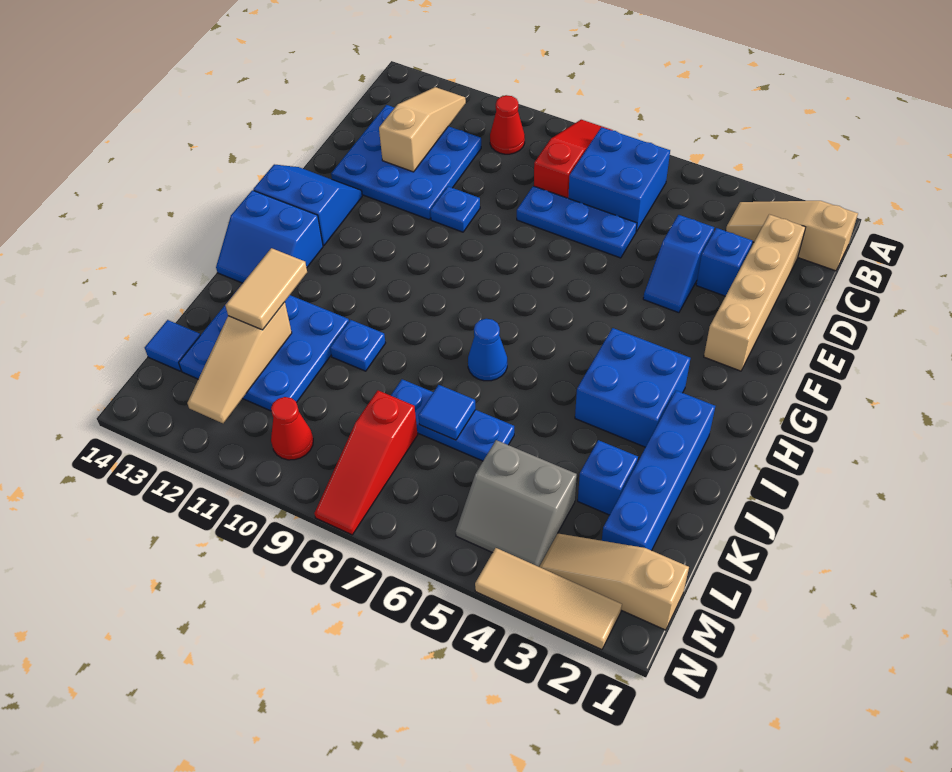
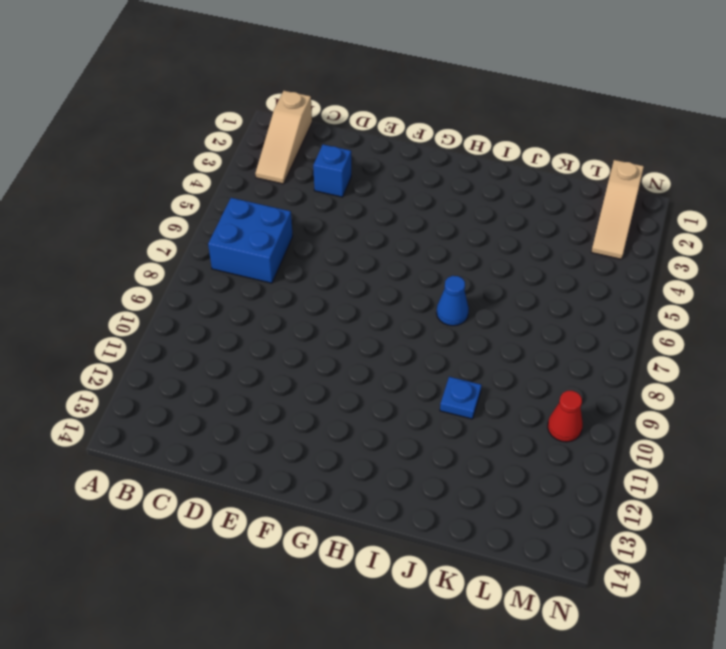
none -> red slope A8:C8 level 1 top C
none -> red cone B10 level 1
none -> tan brick C2:F2 level 1

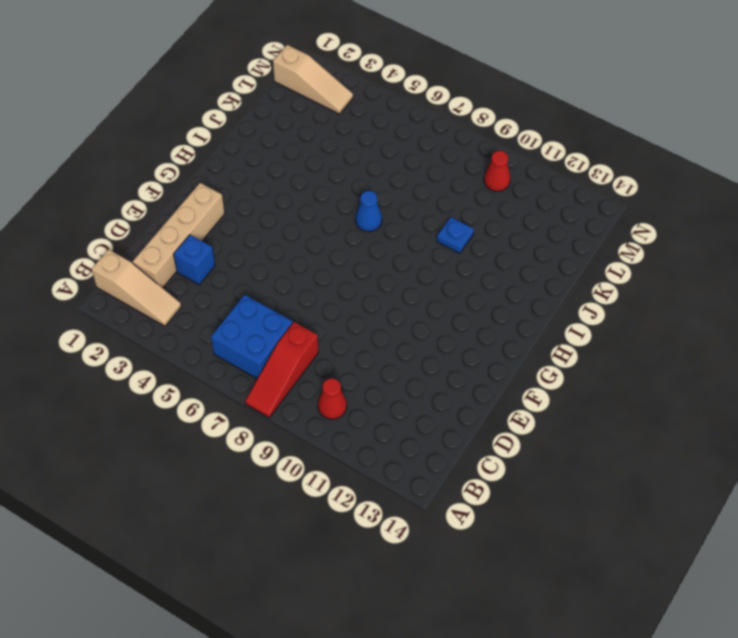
none -> blue plate C11:E13 level 1
none -> blue slope D4:E4 level 1 top D
none -> blue plate D6:D8 level 1

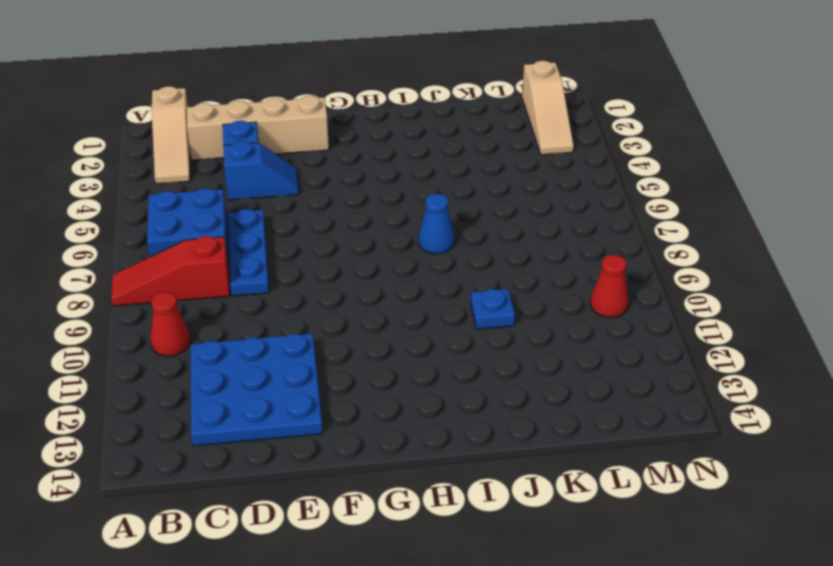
none -> blue plate E10 level 1
none -> blue slope F13:G14 level 1 top G
none -> blue brick H3:I4 level 1

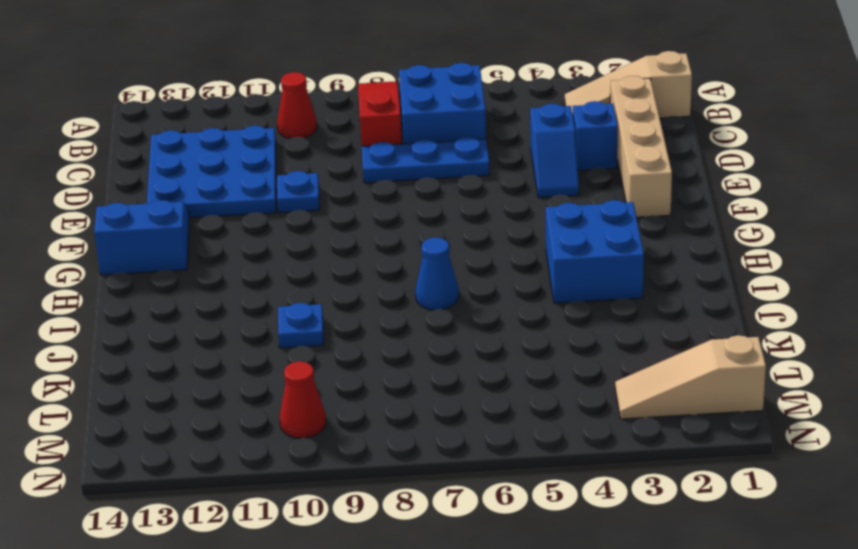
none -> blue slope H13:I14 level 1 top H
none -> blue brick I2:L2 level 1
none -> blue plate J11:L13 level 1

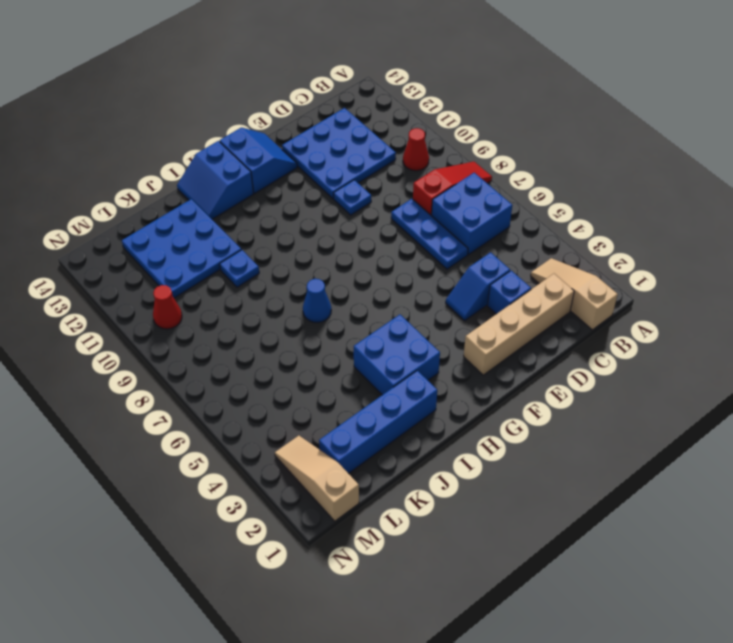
none -> blue brick K3 level 1
none -> blue plate K6:K8 level 1
none -> grey slope L4:M5 level 1 top L

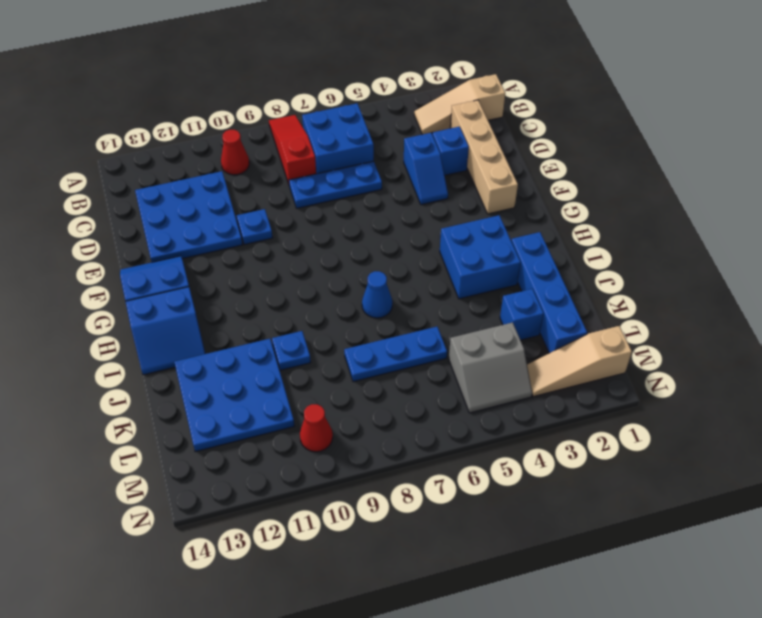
none -> red slope L8:N8 level 1 top L
none -> blue tile L14 level 1
none -> tan tile N2:N4 level 1

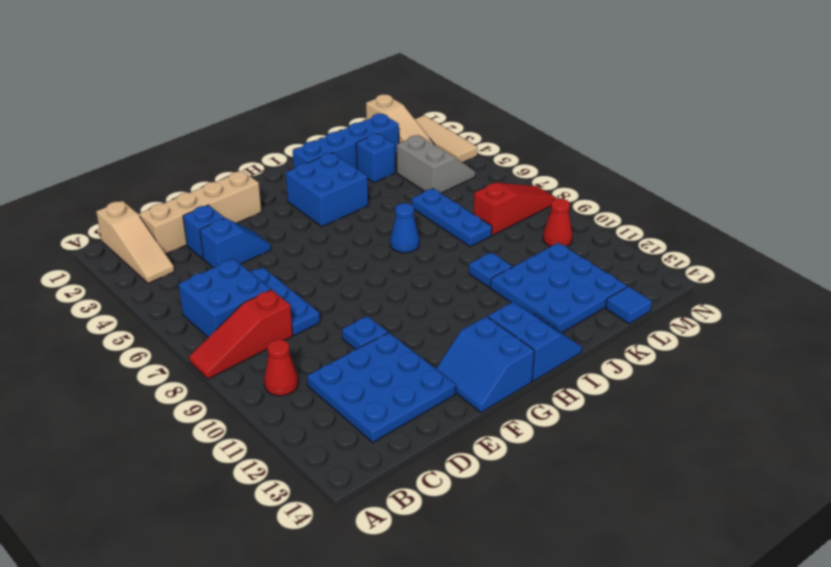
none -> tan slope B12:D12 level 2 top D
none -> blue tile K7 level 2
none -> tan slope K12:M12 level 2 top K

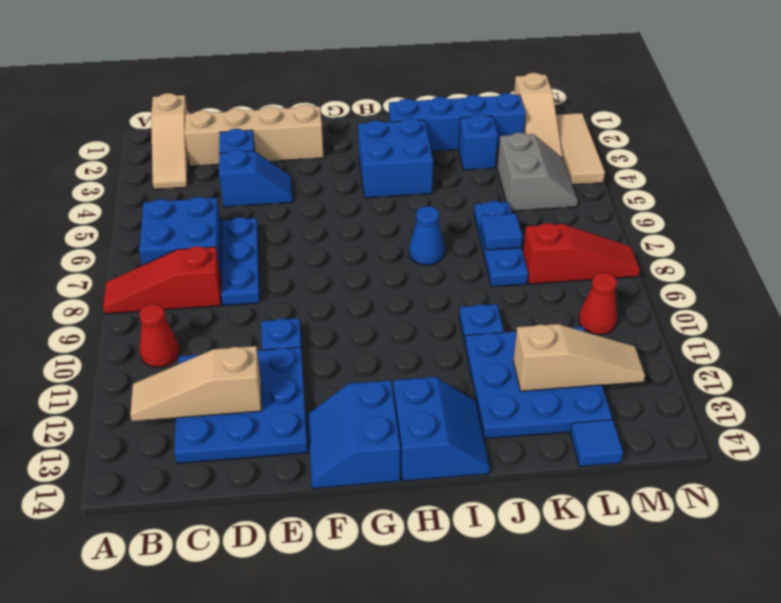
none -> tan tile J12:K12 level 3

